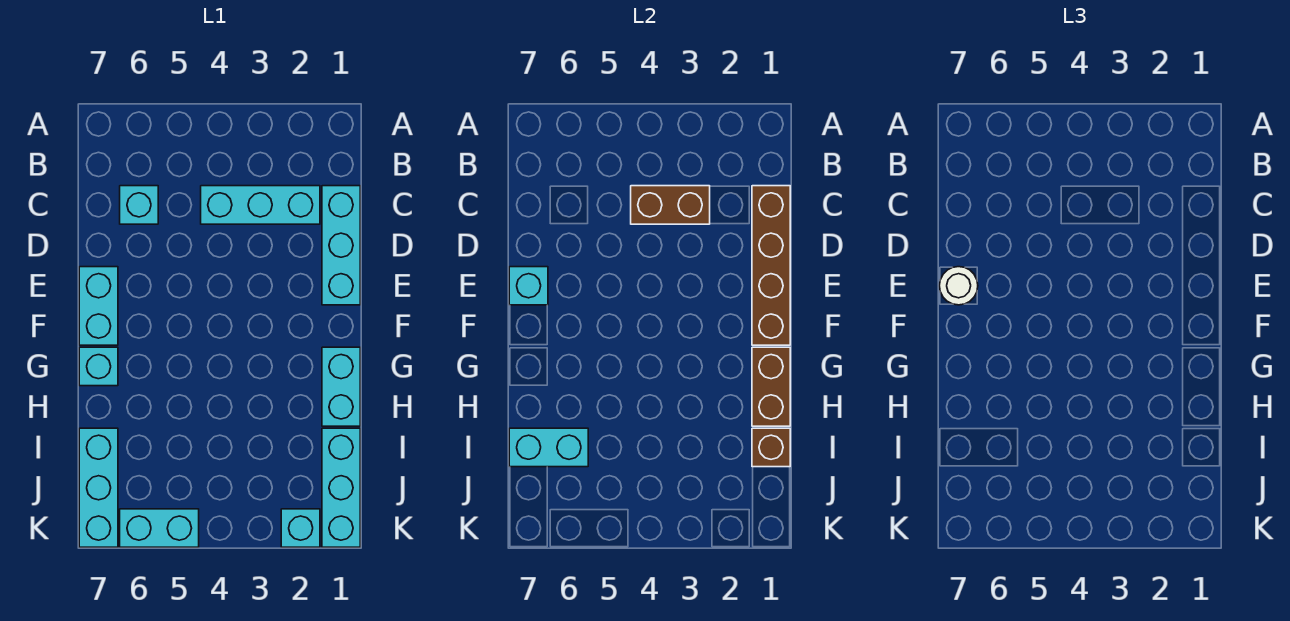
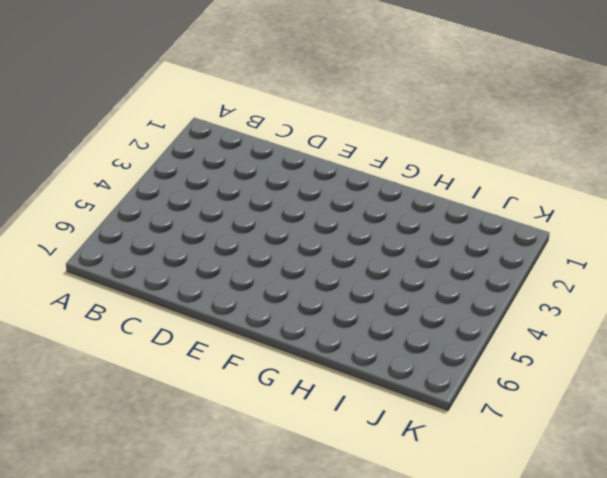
none -> cyan brick C1:E1 level 1
none -> cyan brick C2:C4 level 1
none -> cyan brick C6 level 1

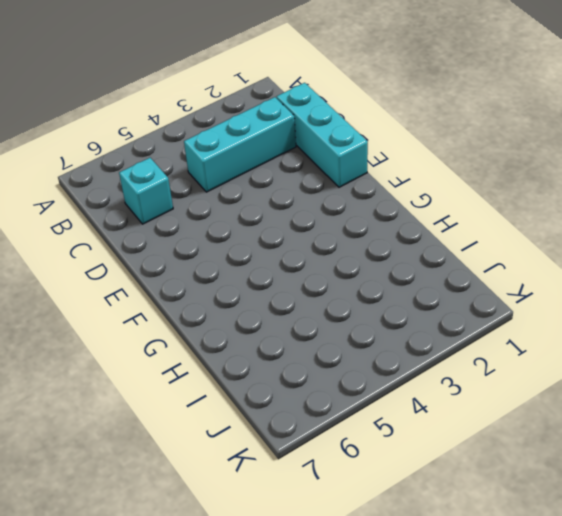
none -> cyan brick E7:F7 level 1
none -> cyan brick G1:H1 level 1
none -> cyan brick G7 level 1

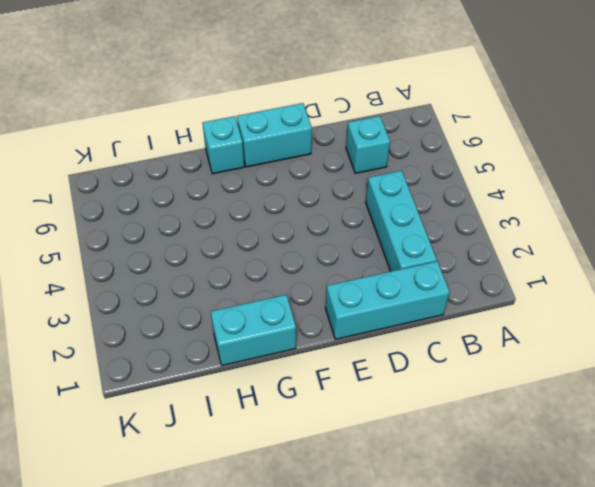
none -> cyan brick I1:K1 level 1
none -> cyan brick I7:K7 level 1
none -> cyan brick K2 level 1

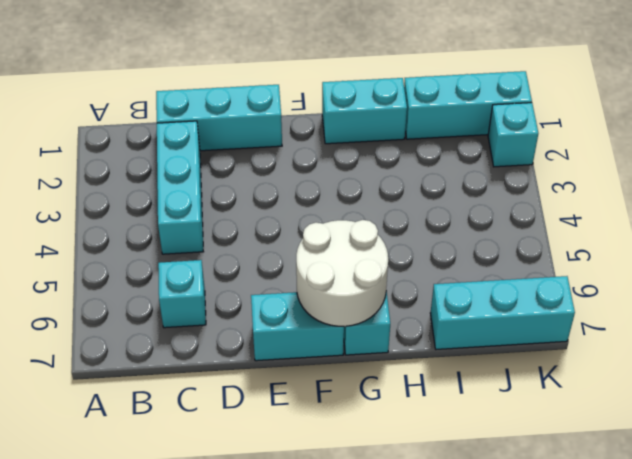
white round brick F6:G7 level 2 -> none
none -> cyan brick K5:K6 level 1
none -> brown brick C1:F1 level 2
none -> brown brick C3:C4 level 2

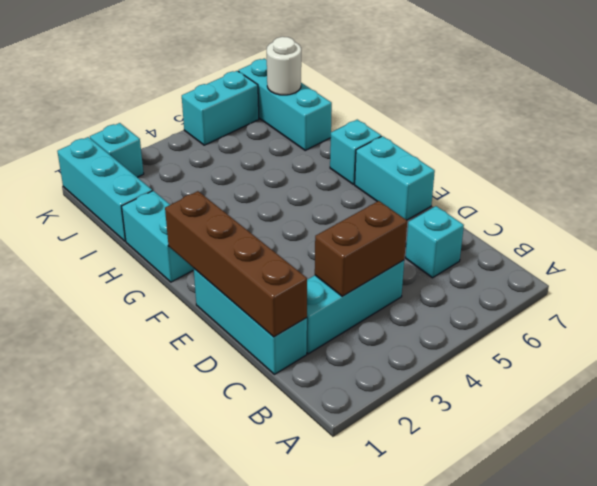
white round brick J7 level 2 -> white round brick E7 level 3
none -> cyan brick E7 level 2
none -> brown brick G1:H1 level 2
none -> brown brick I1 level 2

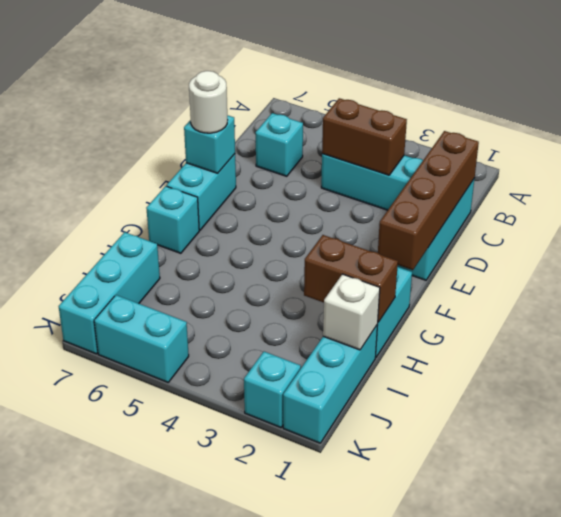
brown brick H1:H2 level 2 -> brown brick G1:H1 level 2
white brick I1 level 2 -> brown brick I1 level 2
none -> cyan brick I6:I7 level 2

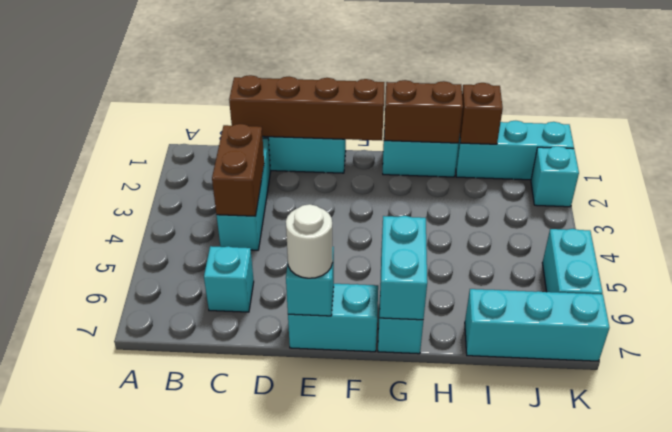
cyan brick G6:G7 level 2 -> cyan brick I6:I7 level 2

